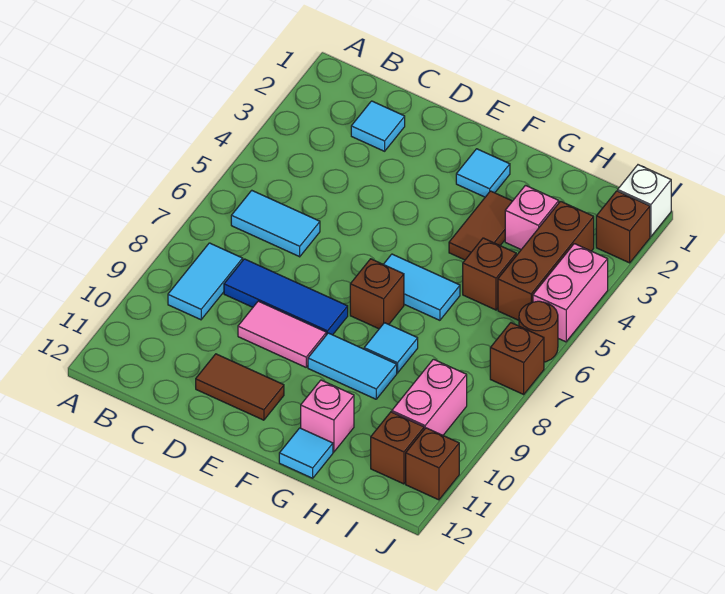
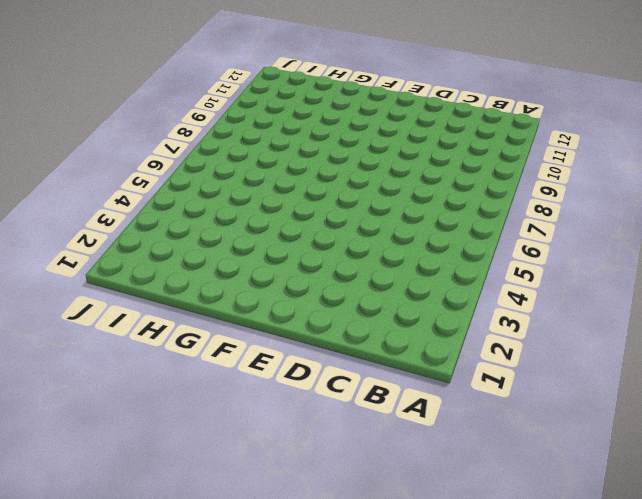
none -> cyan tile B6:C6 level 1
none -> cyan tile B8:B9 level 1
none -> cyan tile C2 level 1

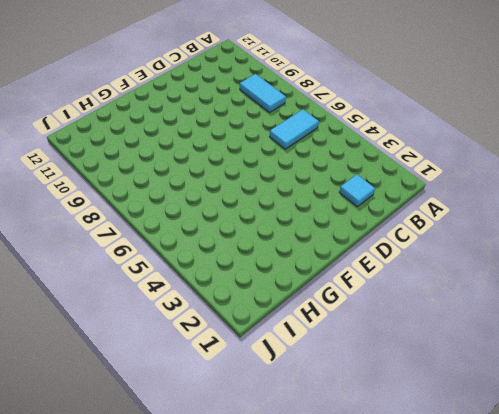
none -> blue tile C8:E8 level 1
none -> pink tile D9:E9 level 1
none -> brown tile D11:E11 level 1

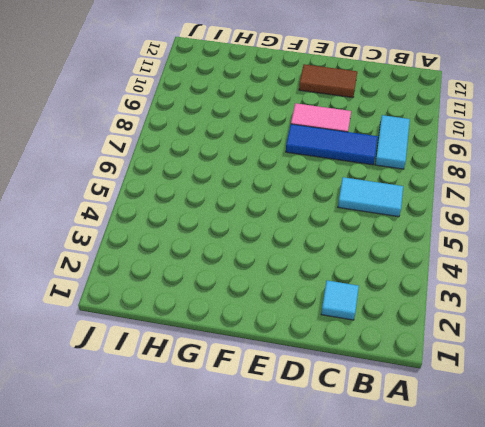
none -> cyan tile F2 level 1
none -> cyan tile F6:G6 level 1
none -> brown brick F7 level 1

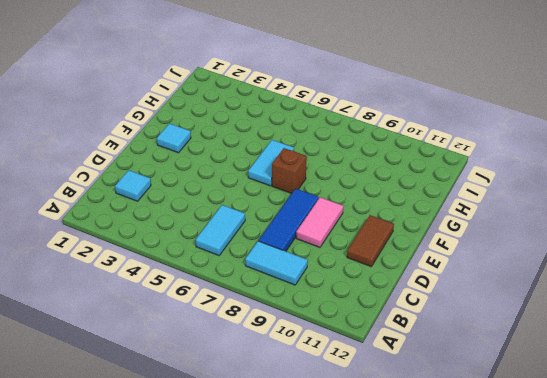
none -> cyan tile F9:G9 level 1
none -> brown tile G3:G4 level 1
none -> cyan tile G8 level 1

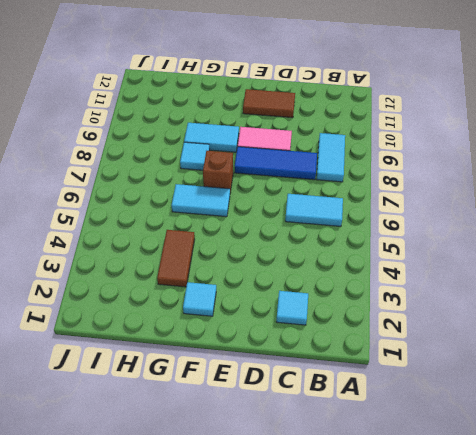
none -> pink brick G11 level 1
none -> cyan tile G12 level 1
none -> pink brick H3 level 1

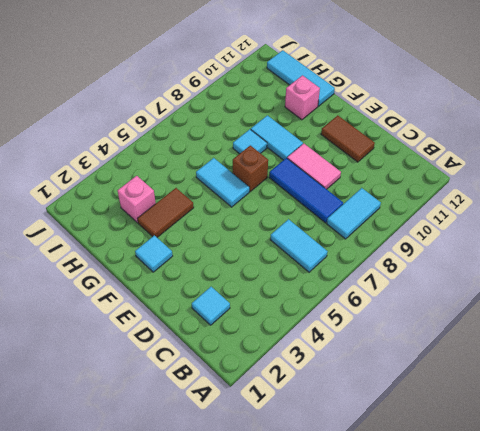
cyan tile G12:I12 level 1 -> cyan tile G12 level 1
none -> brown brick H5 level 1
none -> brown brick I3:I5 level 1
none -> pink brick I9:I10 level 1

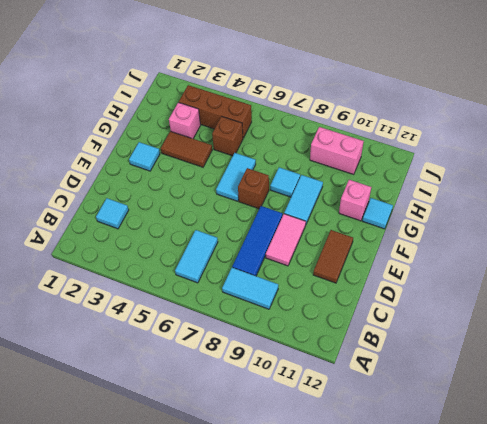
none -> brown brick I11 level 1
none -> white brick J1 level 1
none -> brown brick J2 level 1

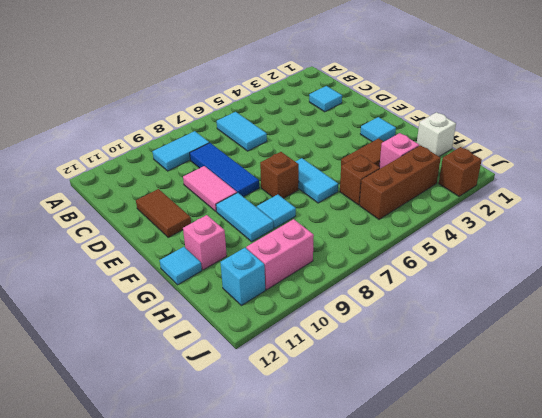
white brick H1 level 1 -> white brick J1 level 1
cyan brick I11 level 1 -> brown brick I11 level 1
none -> pink brick J4:J5 level 1
none -> brown round brick J6 level 1
none -> brown brick J7 level 1

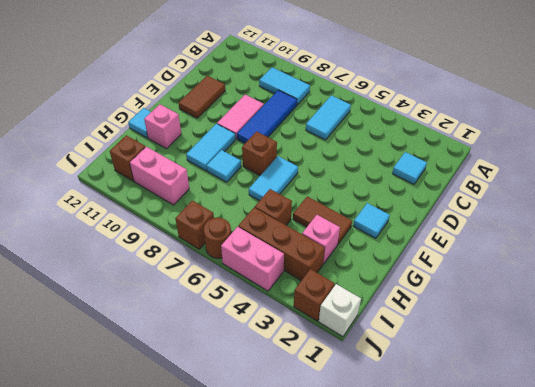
none -> brown brick J11 level 1

